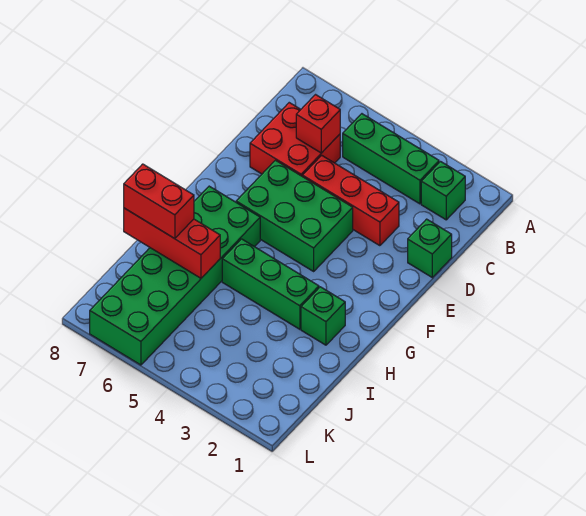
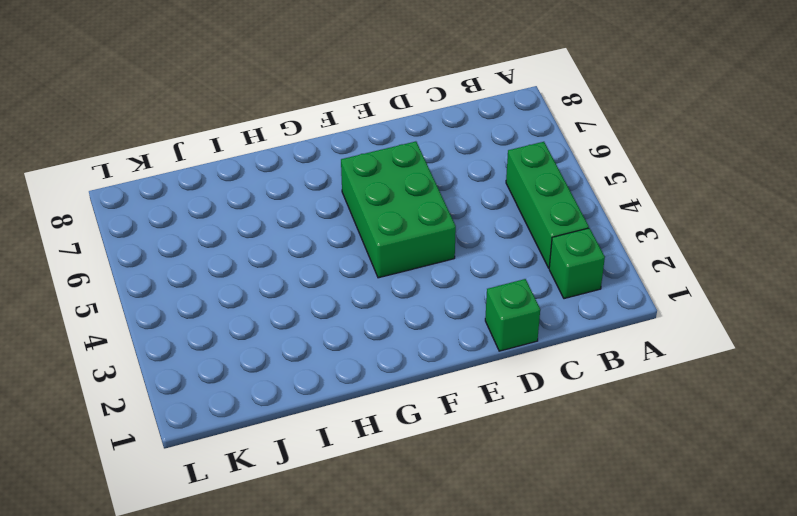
none -> red brick C6:D7 level 1
none -> red brick D3:D5 level 1
none -> green brick G6:L7 level 1

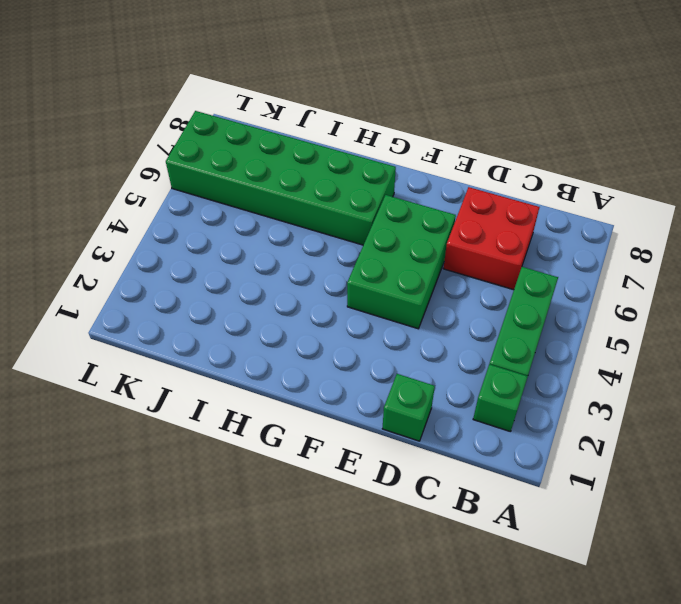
none -> red brick D3:D5 level 1
none -> green brick H2 level 1
none -> green brick H3:H5 level 1

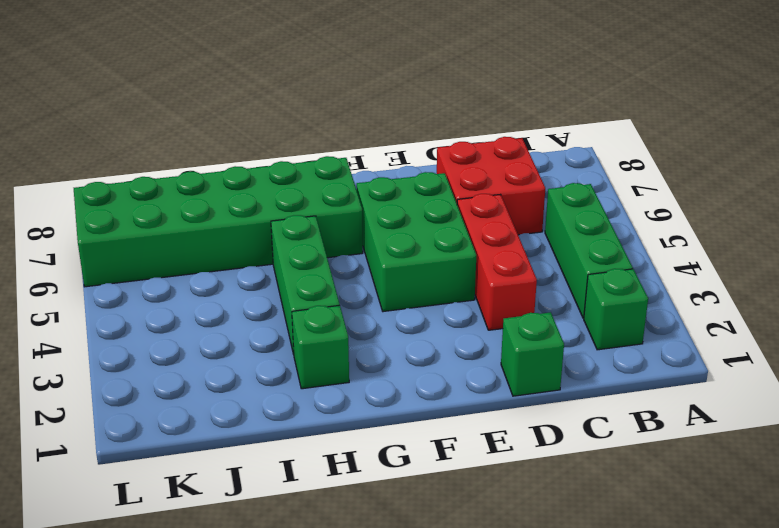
none -> red brick C6 level 2
none -> red brick I6:I8 level 2
none -> red brick I7:I8 level 3

